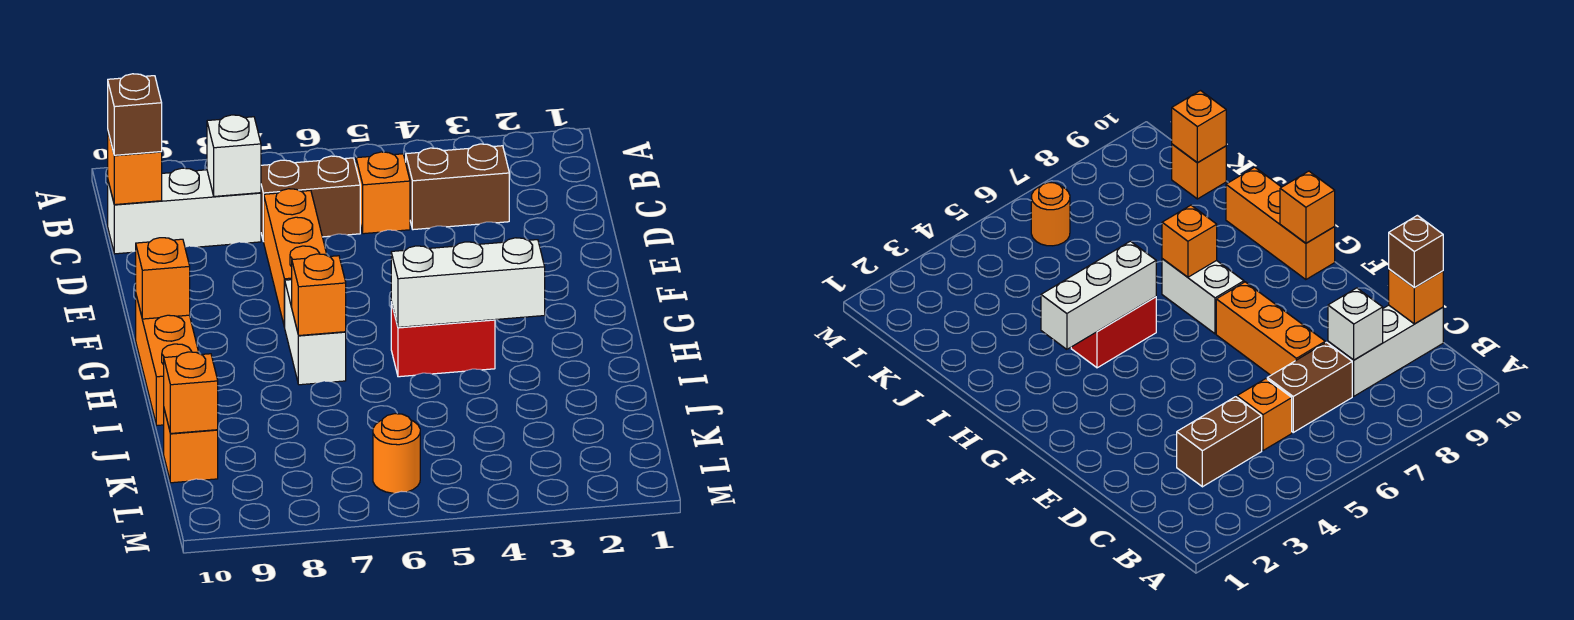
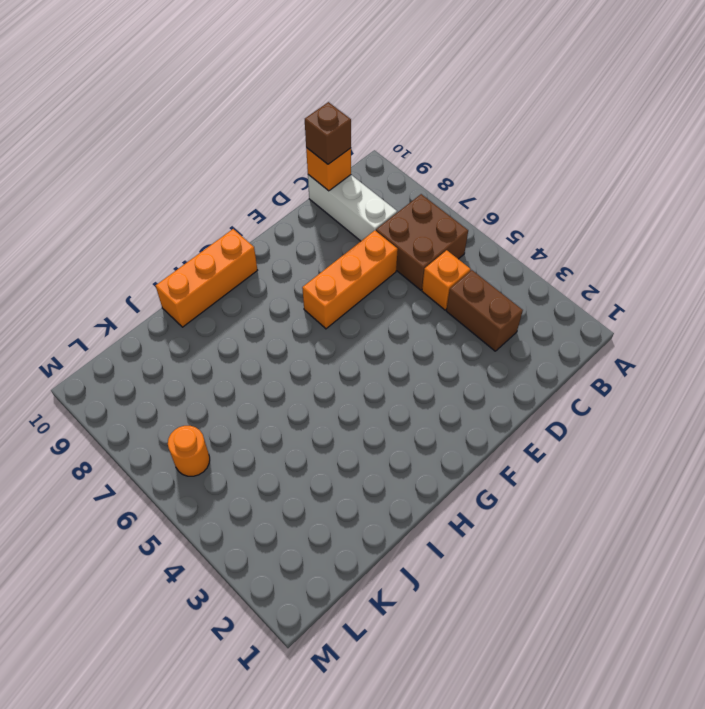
brown brick B6:C7 level 1 -> brown brick C6:C7 level 1
none -> white brick G7:H7 level 1
none -> red brick H4:H5 level 1
none -> orange brick K10 level 1

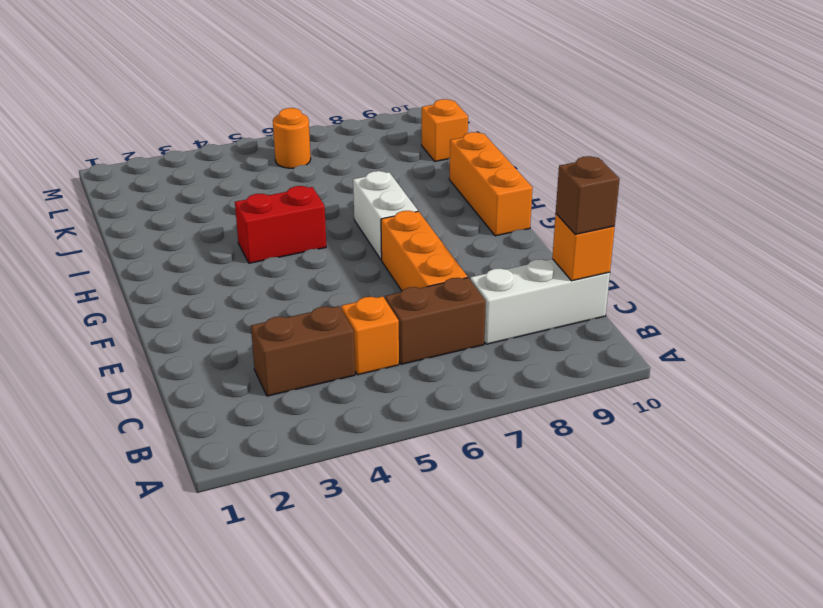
none -> white brick C8 level 2
none -> orange brick G10 level 2
none -> white brick H3:H5 level 2

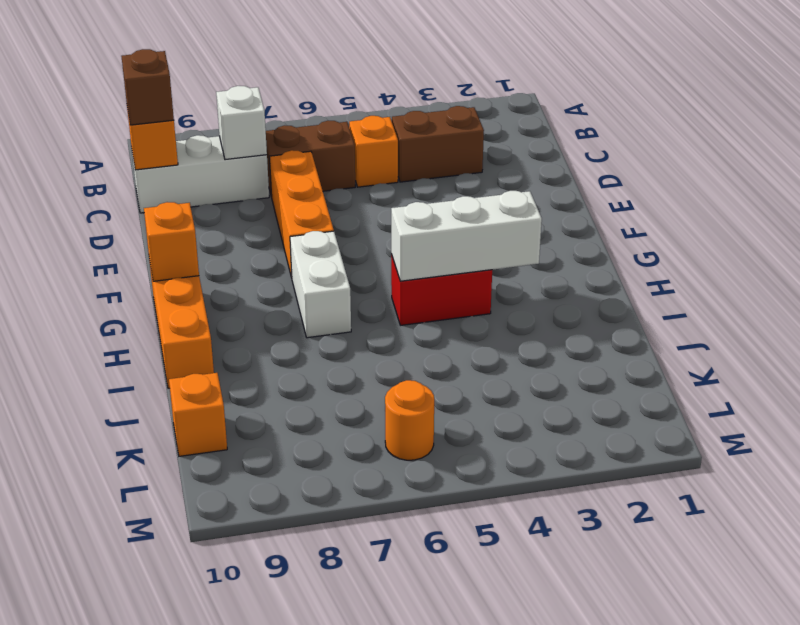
none -> orange brick H7 level 2
none -> orange brick K10 level 2

